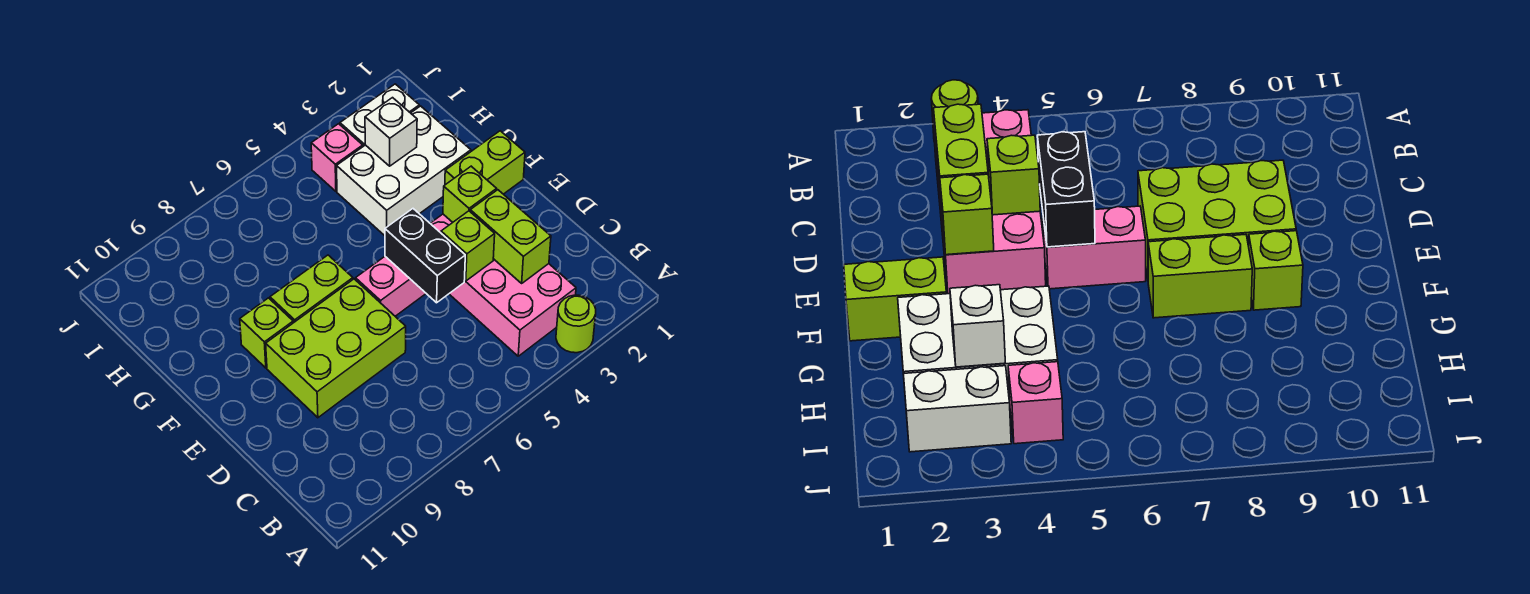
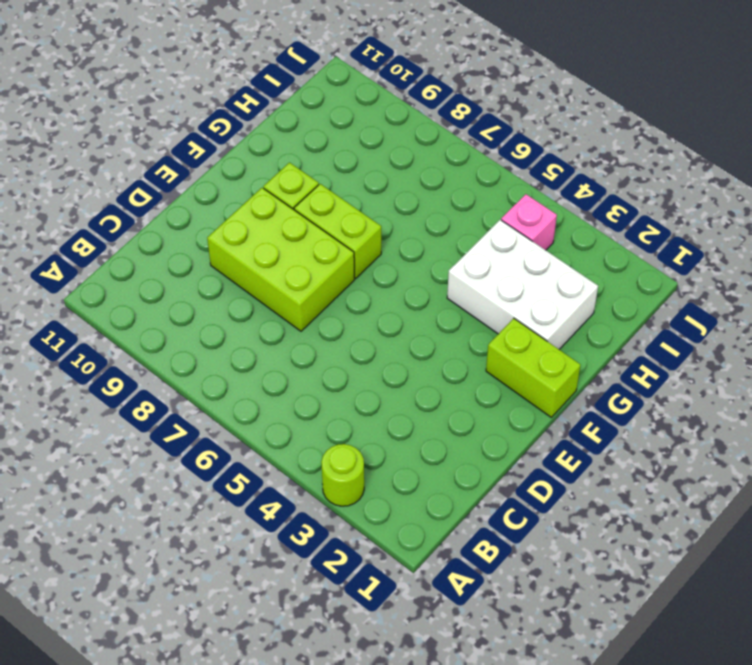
none -> pink brick B3:E4 level 1
none -> pink brick E5:E6 level 1
none -> white brick I2:I3 level 1

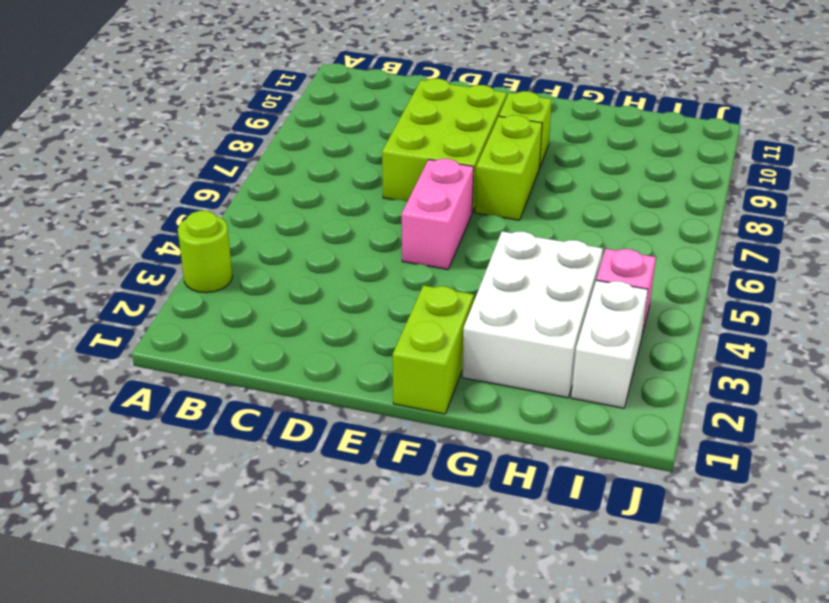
none -> pink brick B3:E4 level 1
none -> lime brick C3:D3 level 2
none -> lime brick D4 level 2

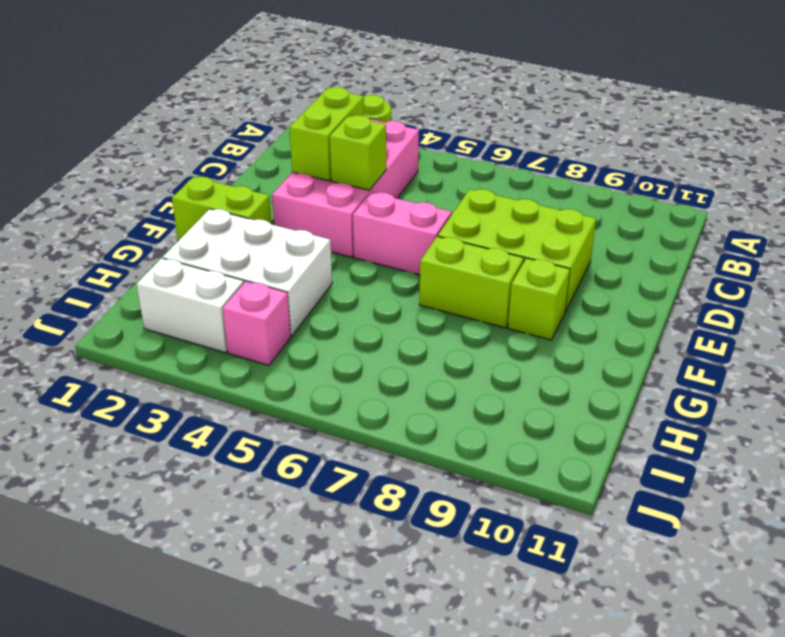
none -> black brick D5:E5 level 2
none -> lime brick E3 level 2
none -> white brick H3 level 2

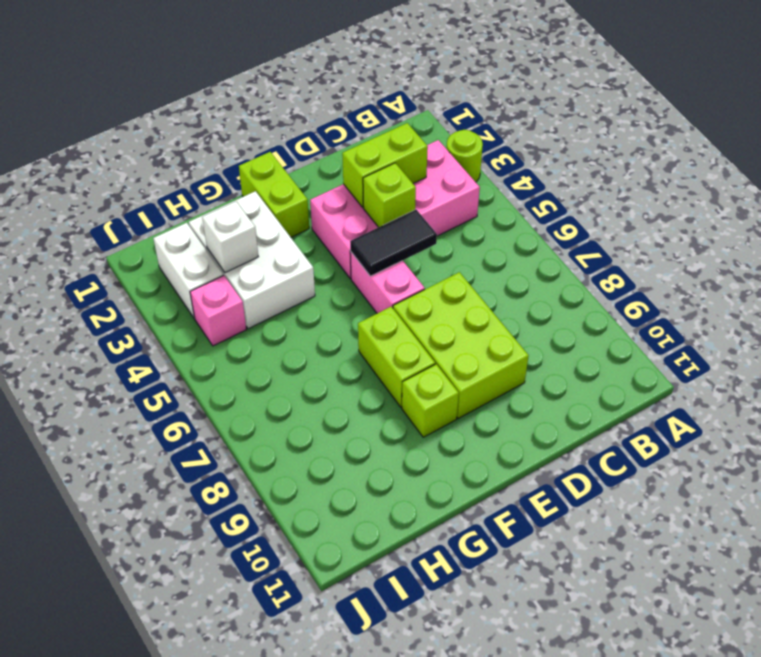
black tile D5:E5 level 2 -> black brick D5:E5 level 2
none -> lime brick E3 level 2

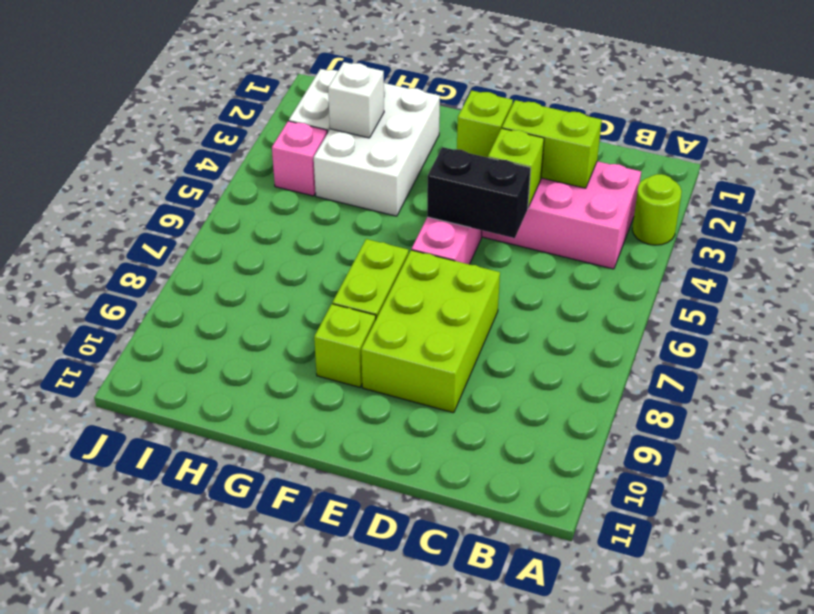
none -> lime brick F1:F2 level 1

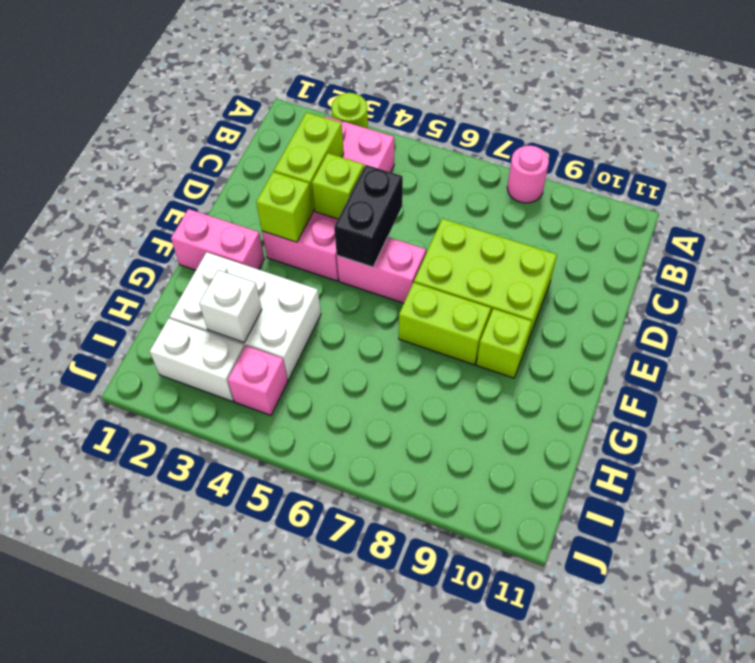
pink round brick A8 level 1 -> none
pink brick F1:F2 level 1 -> lime brick F1:F2 level 1

